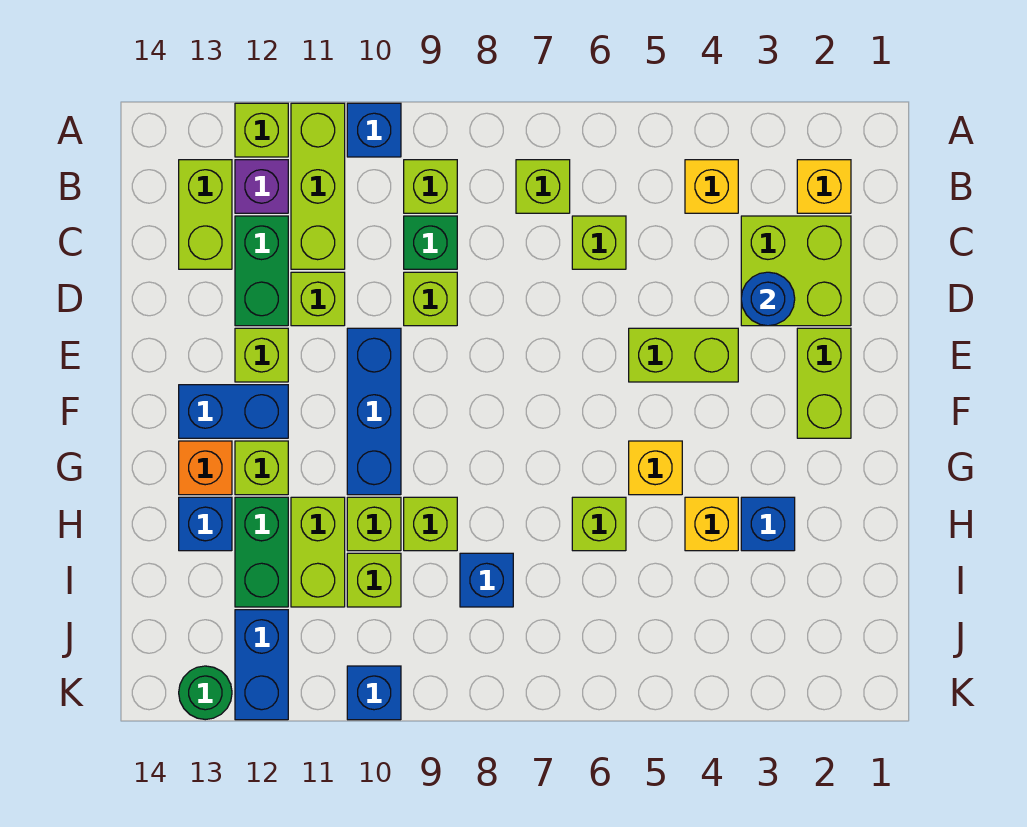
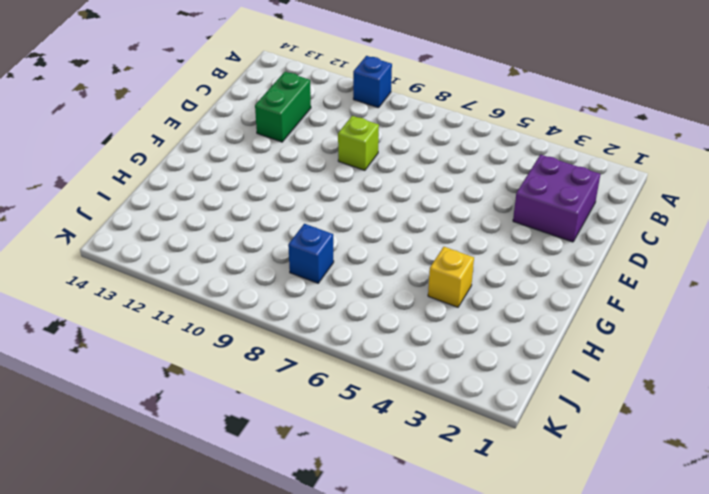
purple brick C2:D3 level 1 -> lime brick C2:D3 level 1
none -> lime brick A11:C11 level 1
none -> lime brick A12 level 1
none -> yellow brick B2 level 1
none -> yellow brick B4 level 1

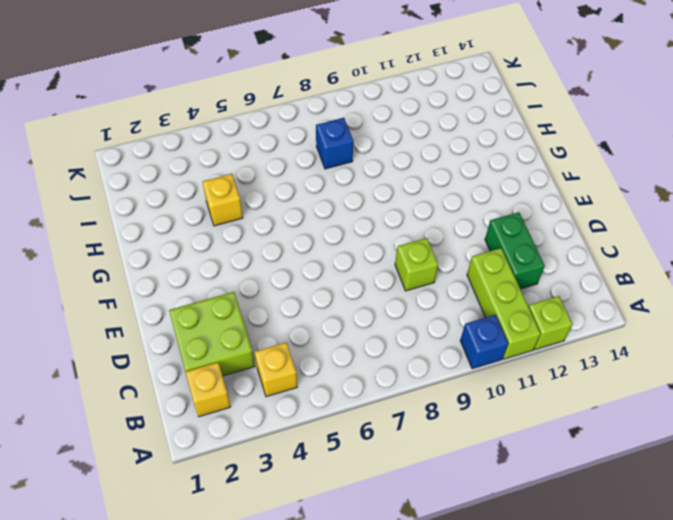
none -> lime brick B7 level 1
none -> lime brick B9 level 1
none -> purple brick B12 level 1
none -> lime brick B13:C13 level 1

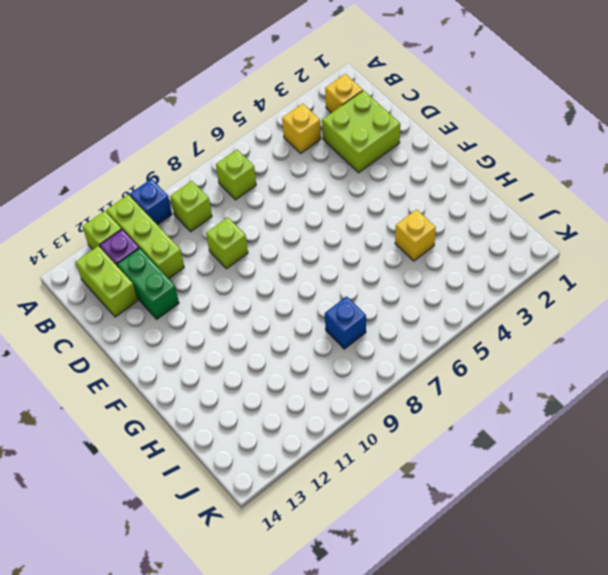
none -> lime brick C6 level 1
none -> green brick C9 level 1
none -> lime brick D11 level 1
none -> lime brick E2:F2 level 1

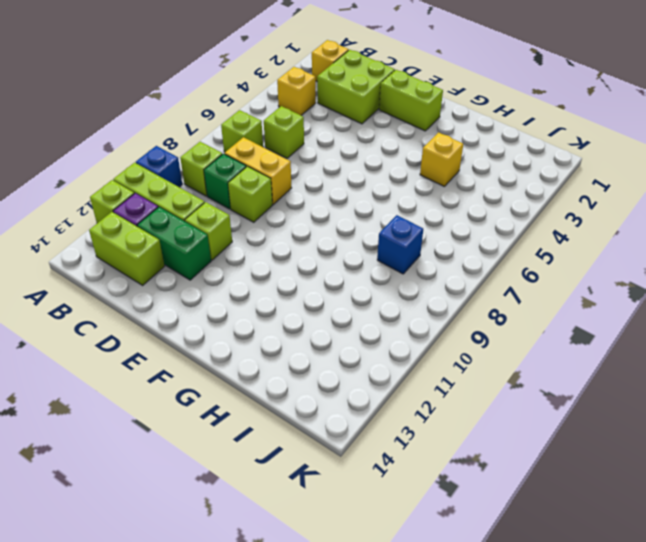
yellow brick C8:D8 level 1 -> none
none -> lime brick E4:E5 level 1
none -> blue brick E10:G10 level 1
none -> lime brick E12 level 1
none -> blue brick F12:F13 level 1

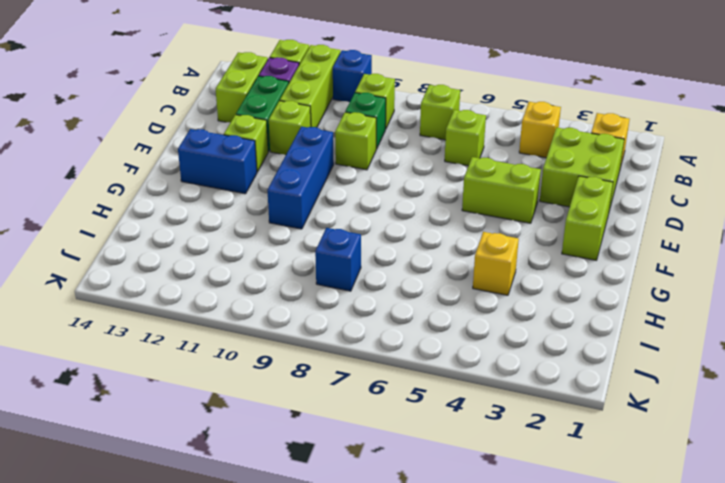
none -> yellow brick G5 level 1
none -> lime brick G12 level 1
none -> orange brick G13 level 1
none -> blue brick H3 level 1

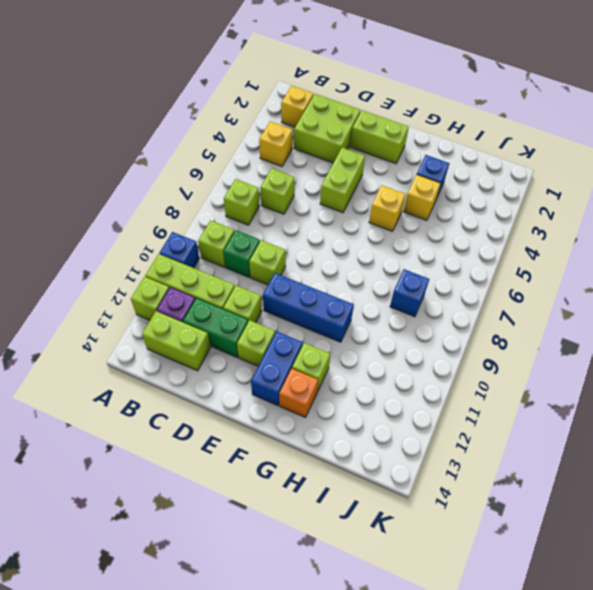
none -> lime brick H6 level 1
none -> lime brick H9 level 1
none -> lime brick H10 level 1
none -> lime brick H11:I11 level 1

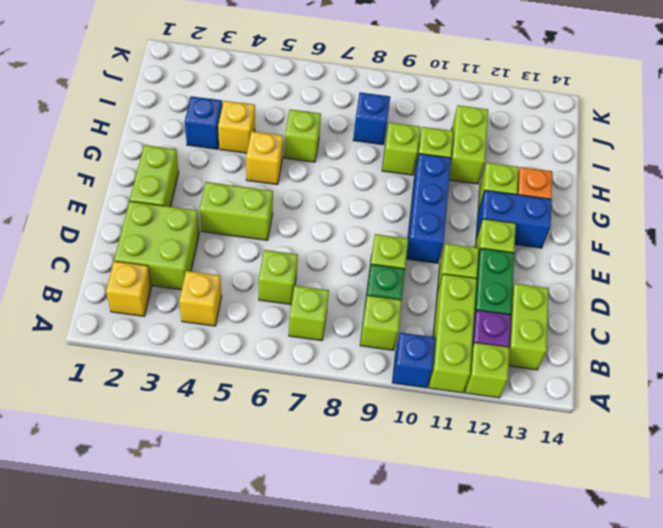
none -> green brick H12:I12 level 1
none -> blue brick H13 level 1
none -> lime brick I10 level 1
none -> blue brick J12:K12 level 1

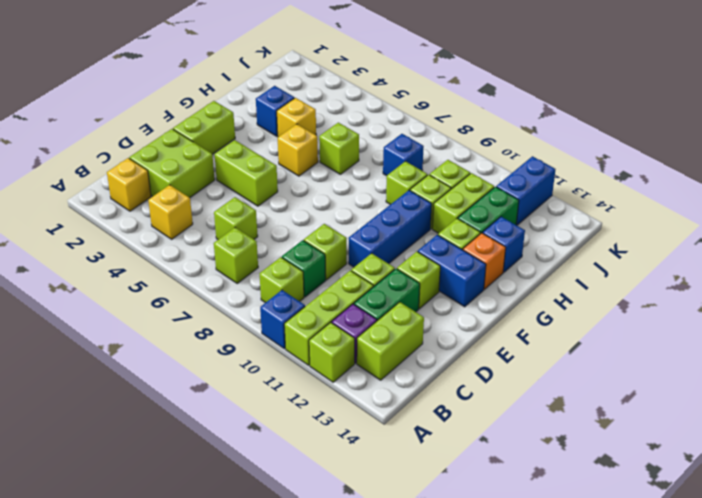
none -> blue brick K10 level 1
none -> green round brick K13 level 1
none -> blue round brick D3 level 2

